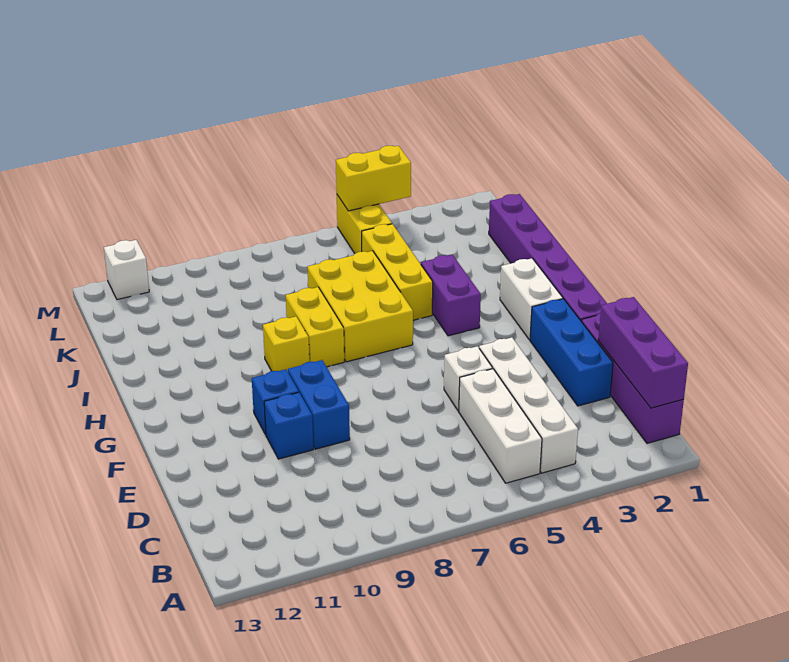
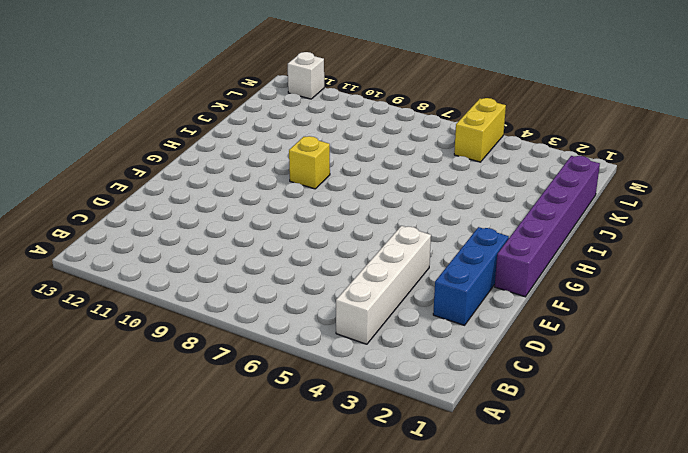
none -> purple brick B1:E1 level 1
none -> white brick B5:D5 level 1
none -> white brick E5 level 1

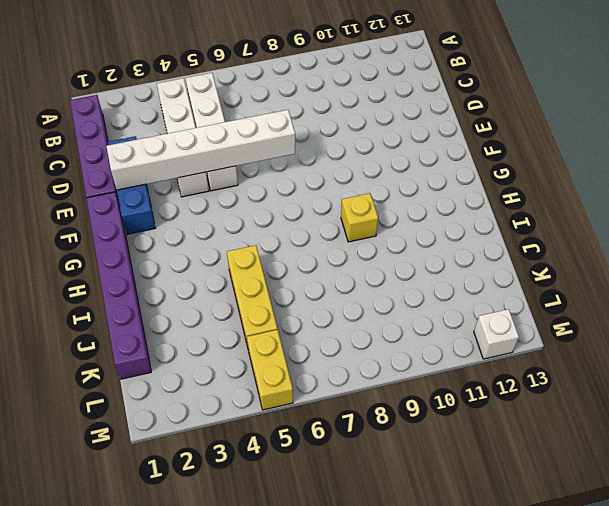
white brick E2:E7 level 2 -> none
none -> blue brick E9:F9 level 1
none -> blue brick E10 level 1
none -> blue brick F10 level 1

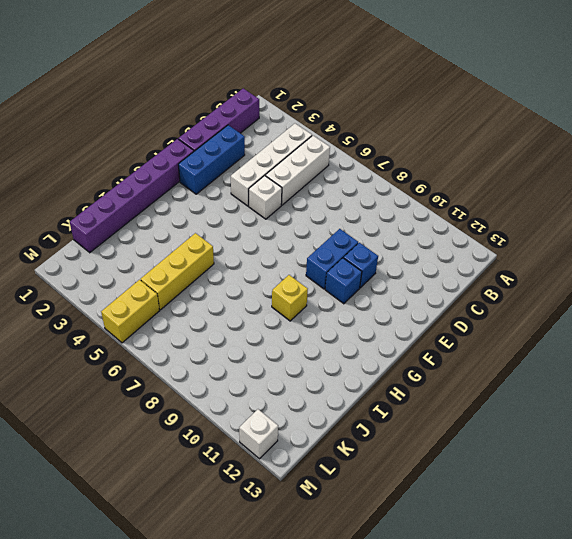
none -> white brick G2:H2 level 1
none -> purple brick H4:I4 level 1
none -> yellow brick H6:J7 level 1

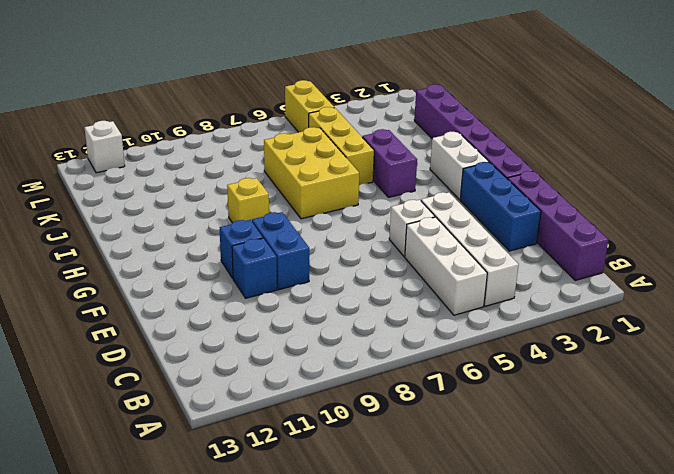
none -> yellow brick H8:I8 level 1
none -> purple brick B1:D1 level 2
none -> yellow brick M4:M5 level 2

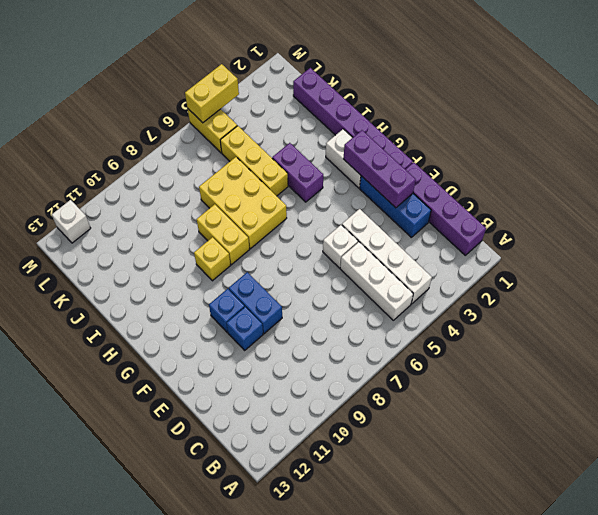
purple brick E2:G2 level 2 -> purple brick B1:D1 level 2

